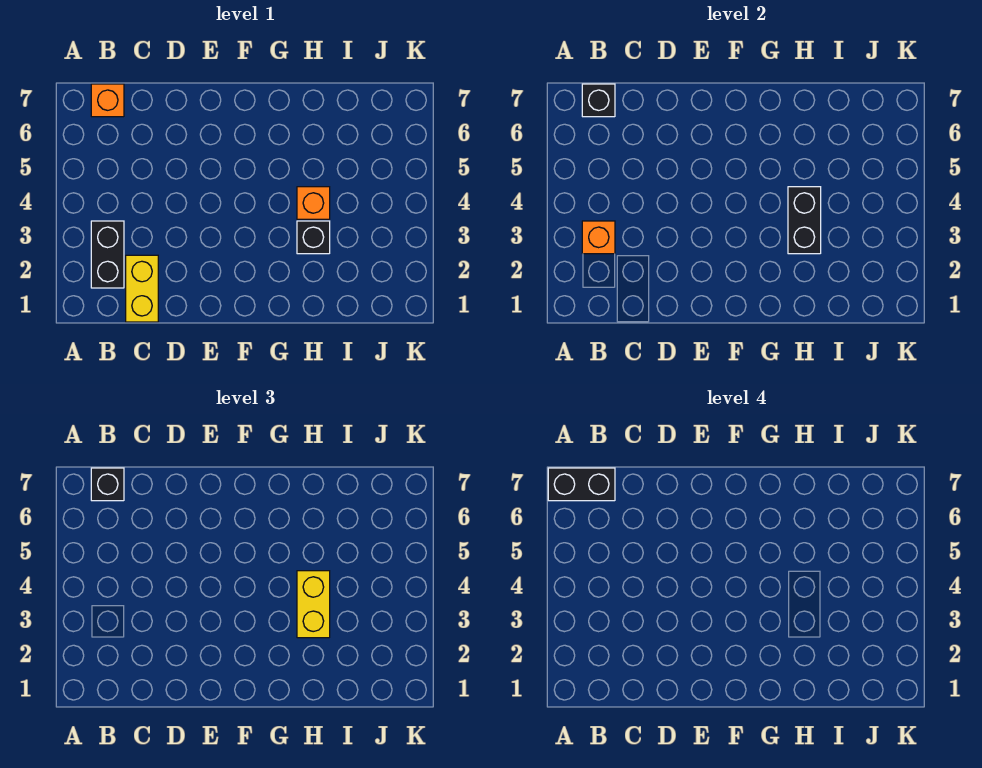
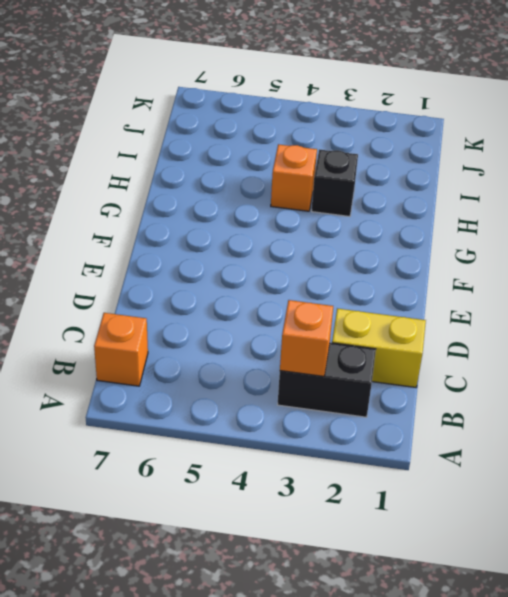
none -> black brick B7 level 2
none -> black brick H3:H4 level 2

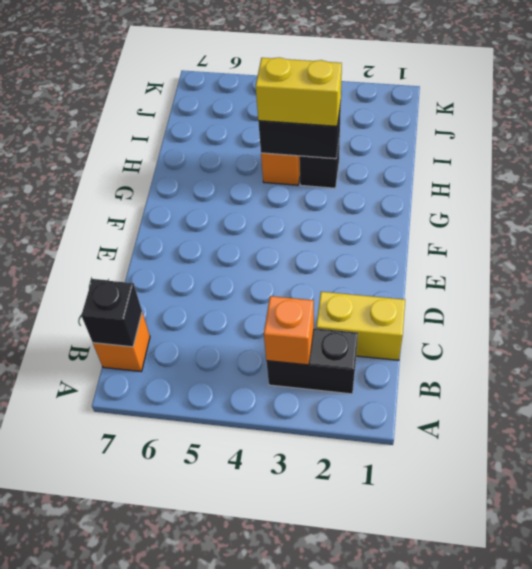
none -> black brick B7 level 3
none -> black brick A7:B7 level 4

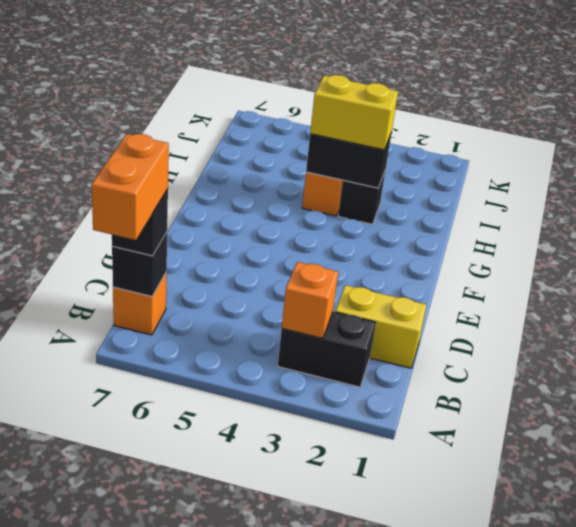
orange brick A7:B7 level 4 -> black brick A7:B7 level 4

